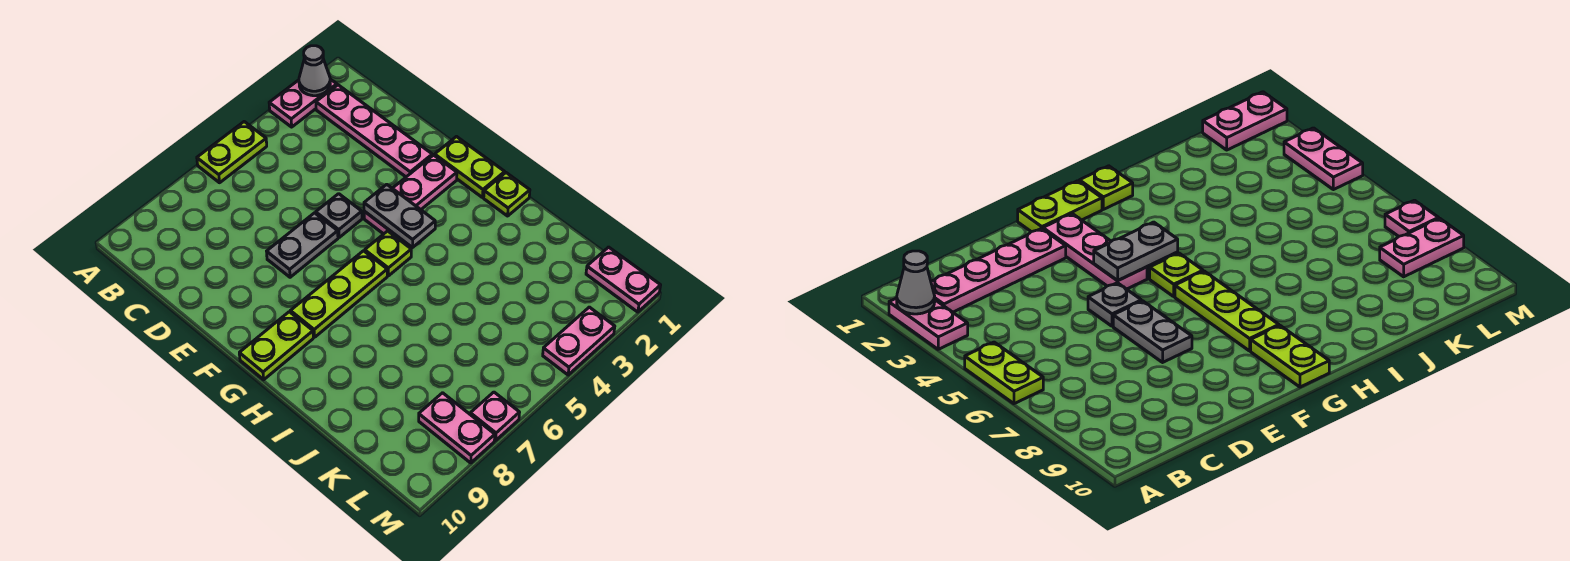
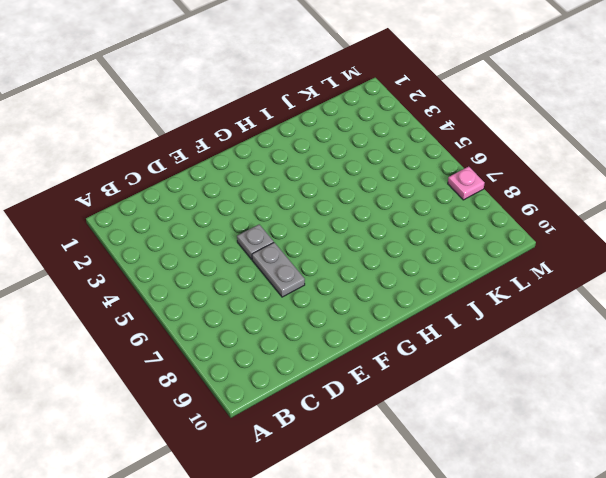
none -> pink plate A2:A3 level 1
none -> lime plate A5:A6 level 1
none -> pink plate B2:E2 level 1

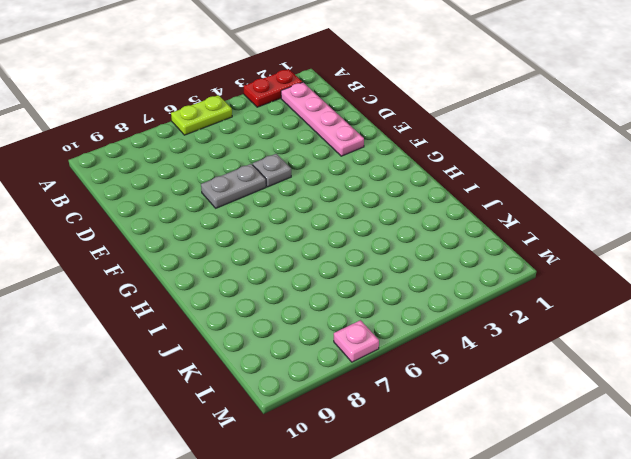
red plate A2:A3 level 1 -> pink plate A2:A3 level 1
none -> lime plate F1:G1 level 1
none -> pink plate F2:F4 level 1
none -> lime plate G5 level 1

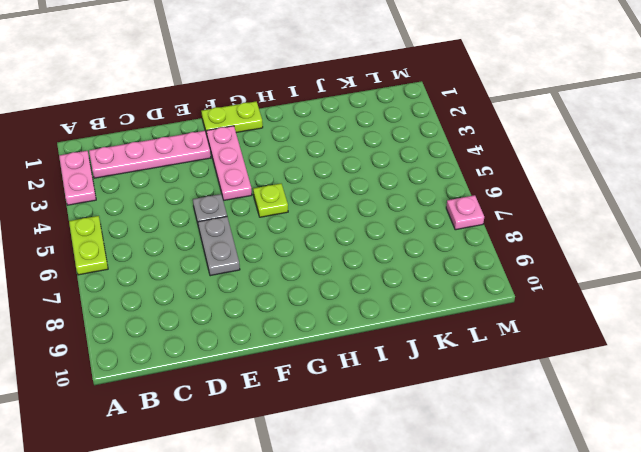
none -> lime plate G6:G8 level 1
none -> lime plate G9:G10 level 1
none -> lime plate H1 level 1

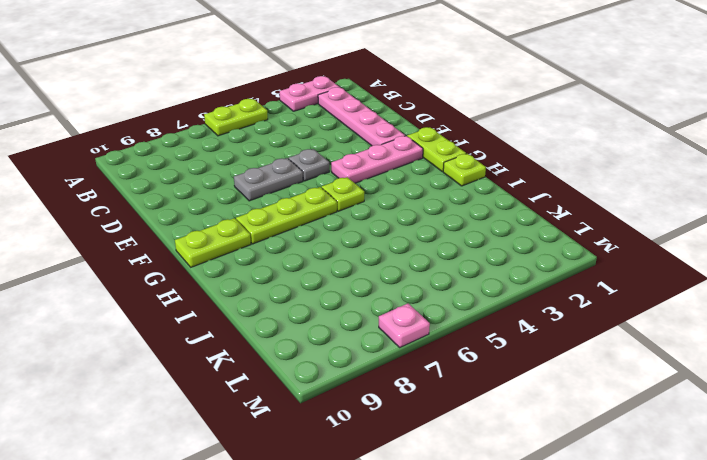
none -> pink plate L1:M1 level 1
none -> pink plate L8:M8 level 1
none -> pink plate M3:M4 level 1

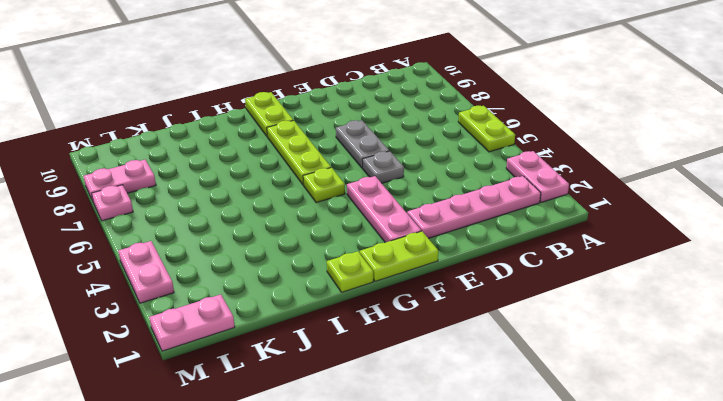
none -> grey cone A2 level 2
none -> grey plate F4:G4 level 2

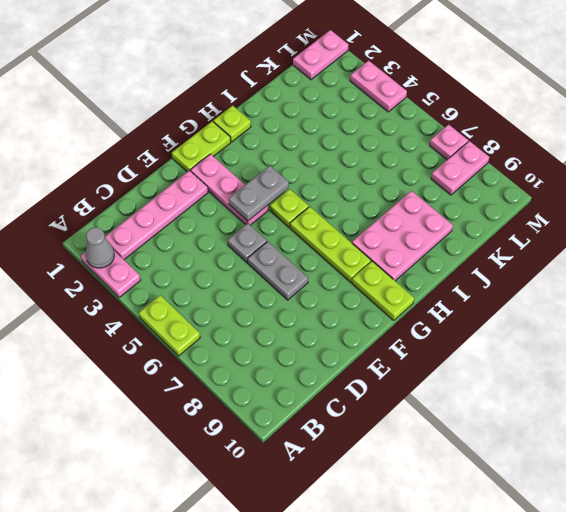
pink plate H8:J9 level 1 -> none

